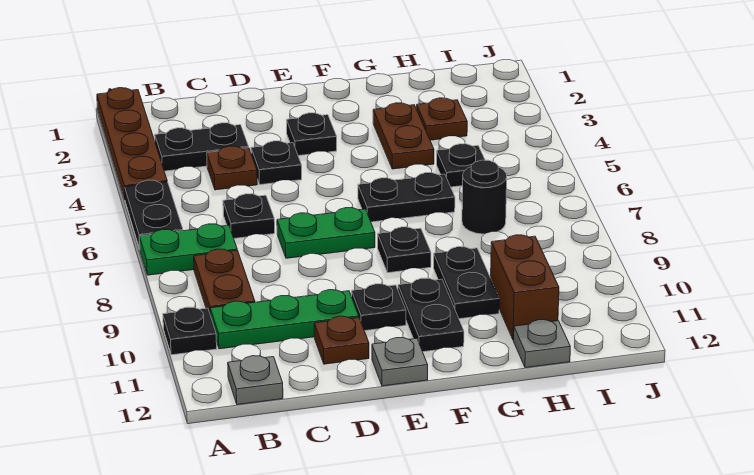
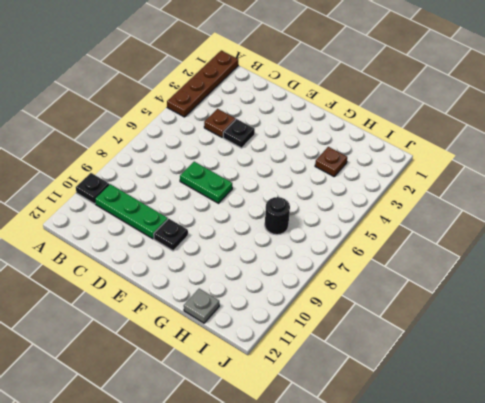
none -> black plate A5:A6 level 1
none -> green plate A7:B7 level 1
none -> black plate B3:C3 level 1

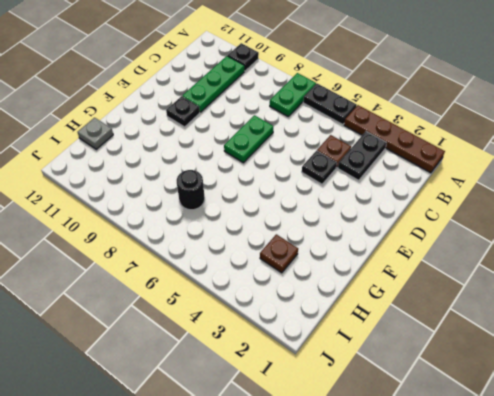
none -> brown plate B8:B9 level 1
none -> grey plate B12 level 1
none -> black plate C6 level 1

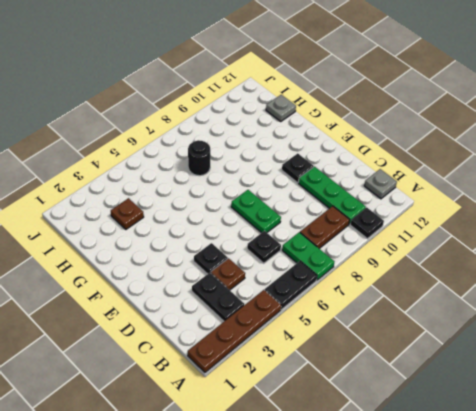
none -> brown plate D11 level 1
none -> black plate E3 level 1
none -> grey plate E12 level 1

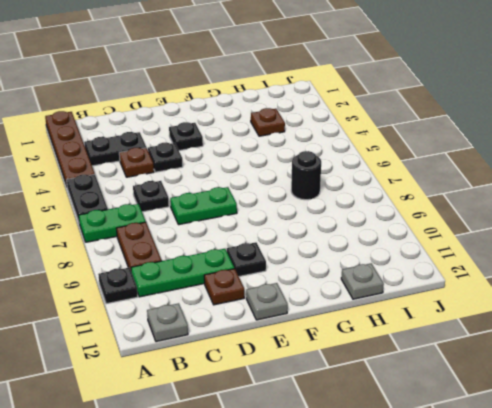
none -> black plate F6:G6 level 1
none -> black plate F8 level 1
none -> black plate F10:F11 level 1

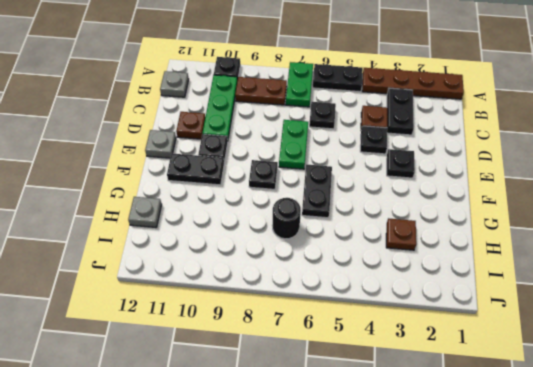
none -> brown plate G3:G4 level 1
none -> black plate G9:G10 level 1
none -> black plate H5 level 1

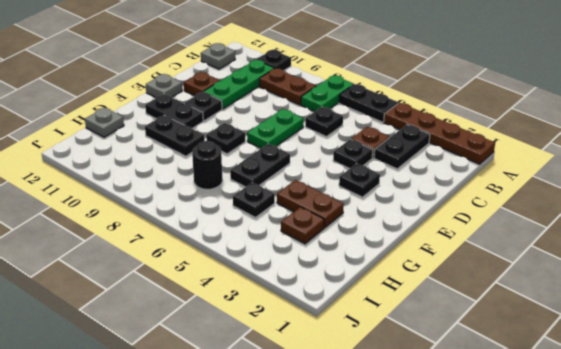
none -> brown brick H10:H11 level 1

